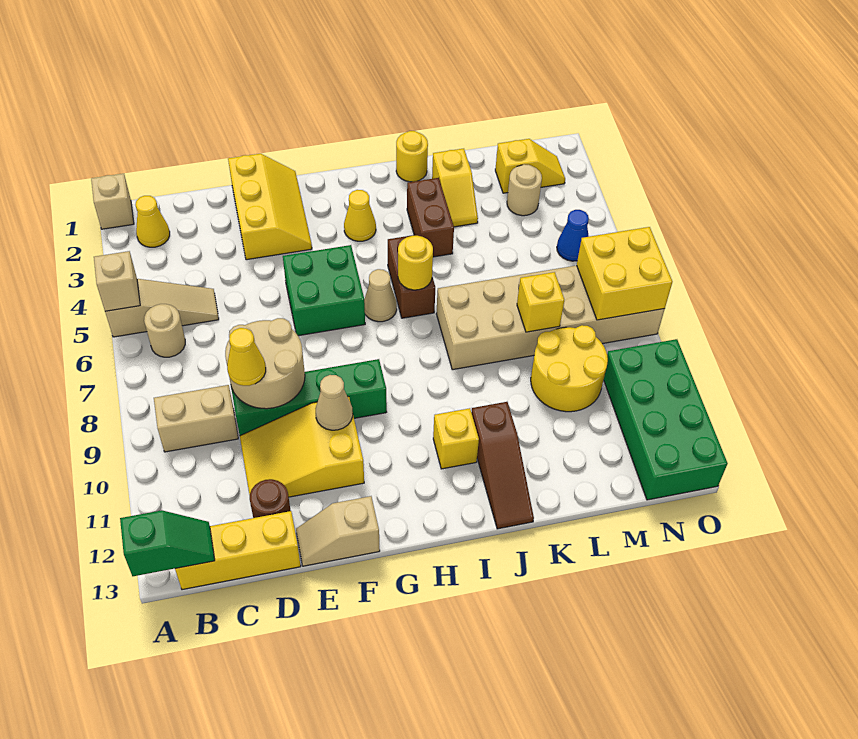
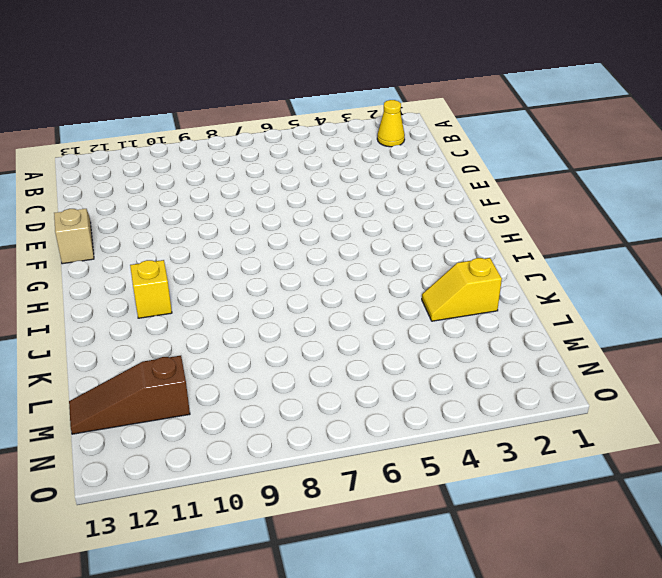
brown slope M11:M13 level 1 top 11 -> brown slope J11:J13 level 1 top 11
none -> tan brick A1 level 1
none -> tan slope A5:C5 level 1 top A
none -> tan round brick B6 level 1
none -> tan brick B9:C9 level 1

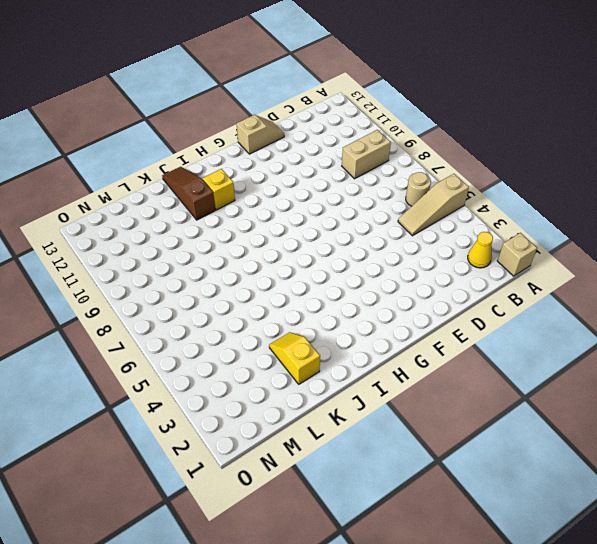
none -> yellow brick B13:D13 level 1
none -> green brick D9:G9 level 1
none -> yellow slope D10:F11 level 1 top F
none -> brown round brick D12 level 1

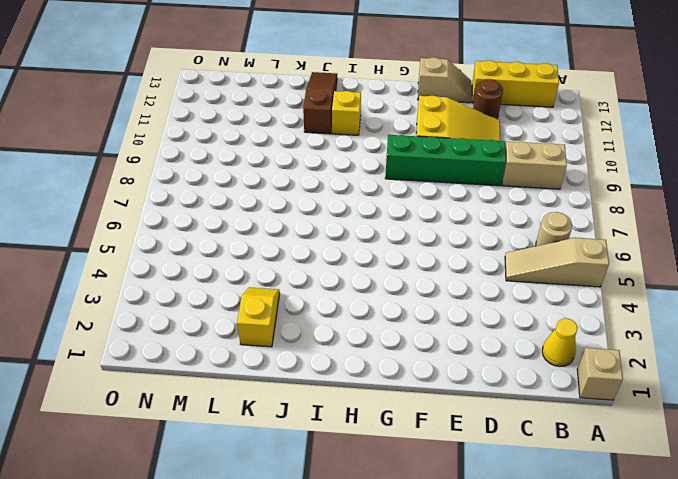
none -> yellow slope E1:F3 level 1 top E
none -> green brick F5:G6 level 1
none -> yellow cone H3 level 1
none -> tan cone H6 level 1

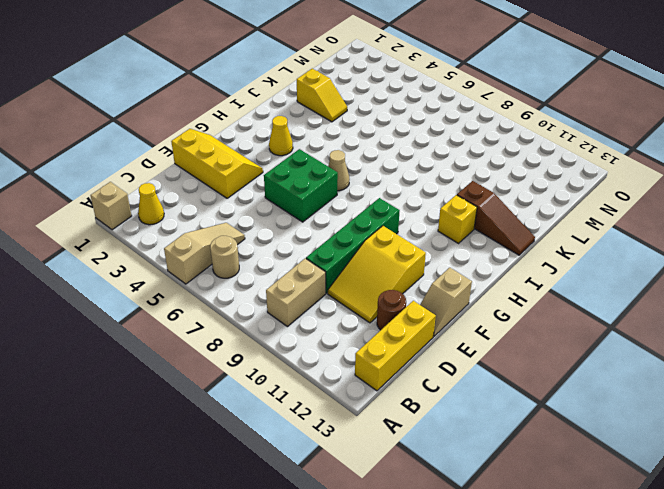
none -> brown brick I5:I6 level 1
none -> yellow round brick J1 level 1
none -> brown brick J3:J4 level 1
none -> tan brick J7:O8 level 1

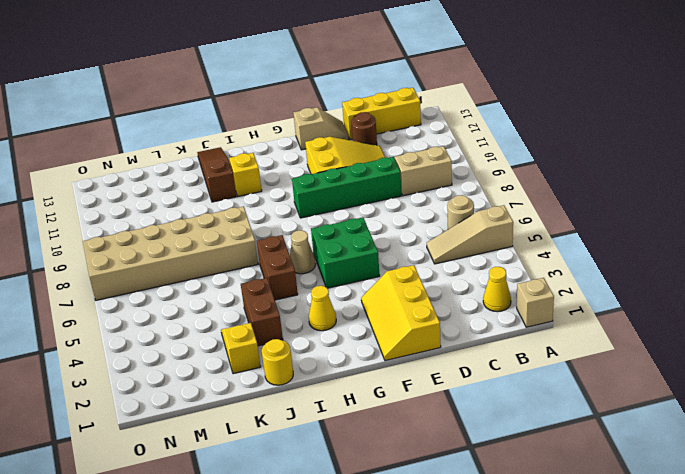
none -> yellow round brick L9:M10 level 1
none -> yellow slope M2:N2 level 1 top M
none -> tan round brick M3 level 1
none -> blue cone N5 level 1

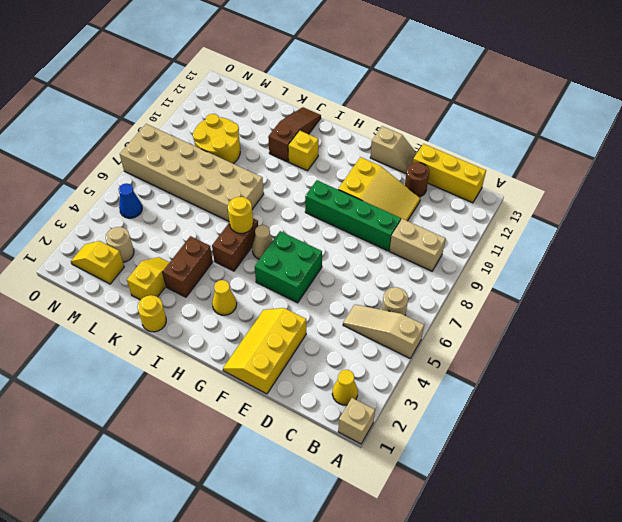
none -> green brick N10:O13 level 1
none -> tan brick A5 level 2
none -> green slope A13:B13 level 2 top A
none -> tan round brick D8:E9 level 2

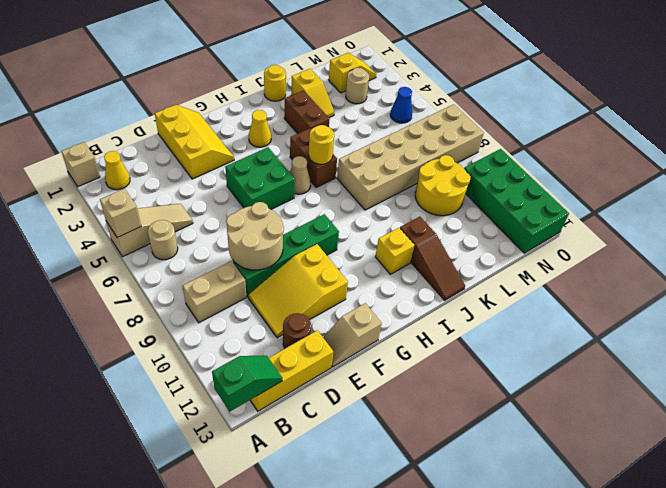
none -> tan cone F10 level 2
none -> yellow brick L8 level 2
none -> yellow brick N7:O8 level 2
none -> yellow cone D9 level 3

